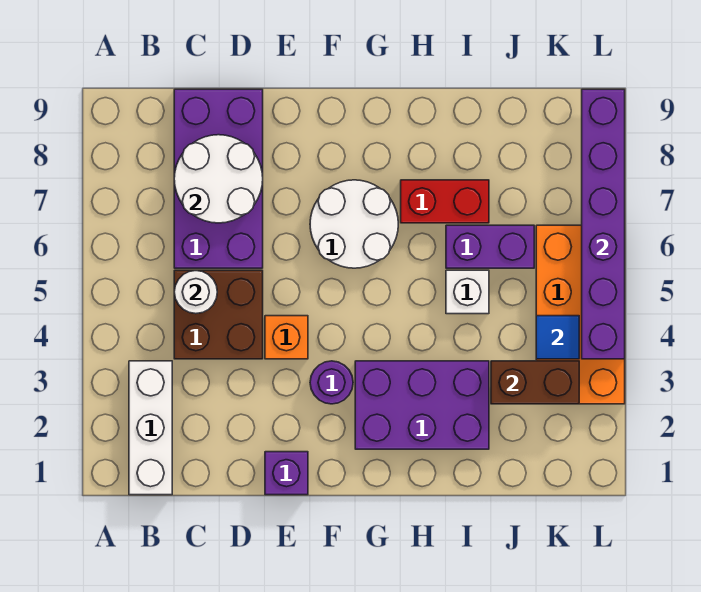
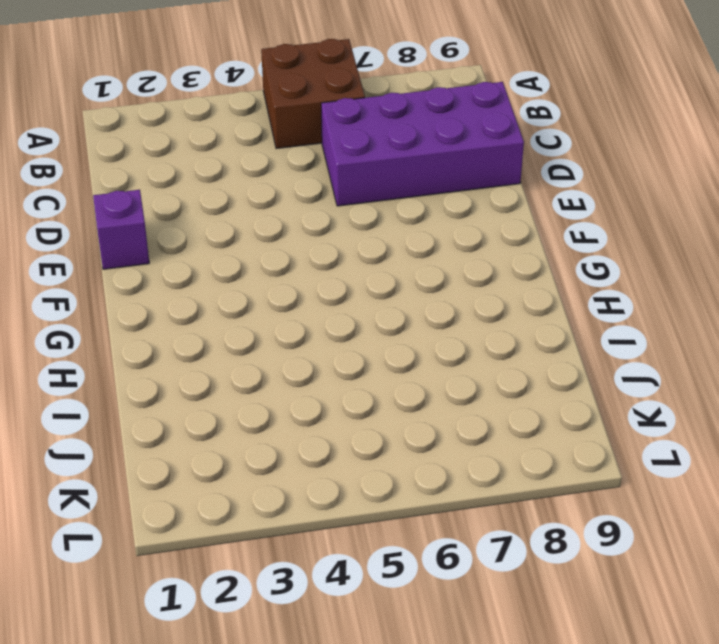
brown brick A5:B6 level 1 -> brown brick C4:D5 level 1
none -> white brick B1:B3 level 1
none -> orange brick E4 level 1
none -> purple round brick F3 level 1

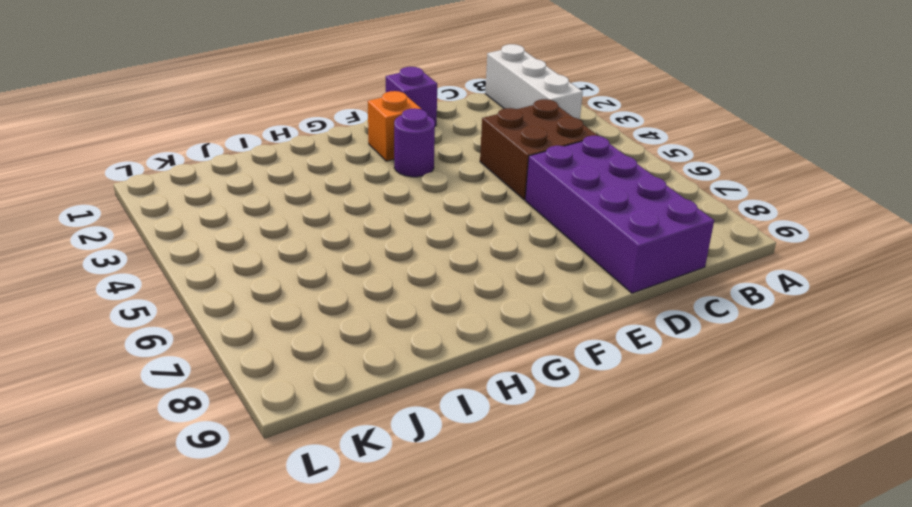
orange brick F2 level 1 -> orange brick E4 level 1
none -> white round brick F6:G7 level 1
none -> purple brick G2:I3 level 1
none -> red brick H7:I7 level 1

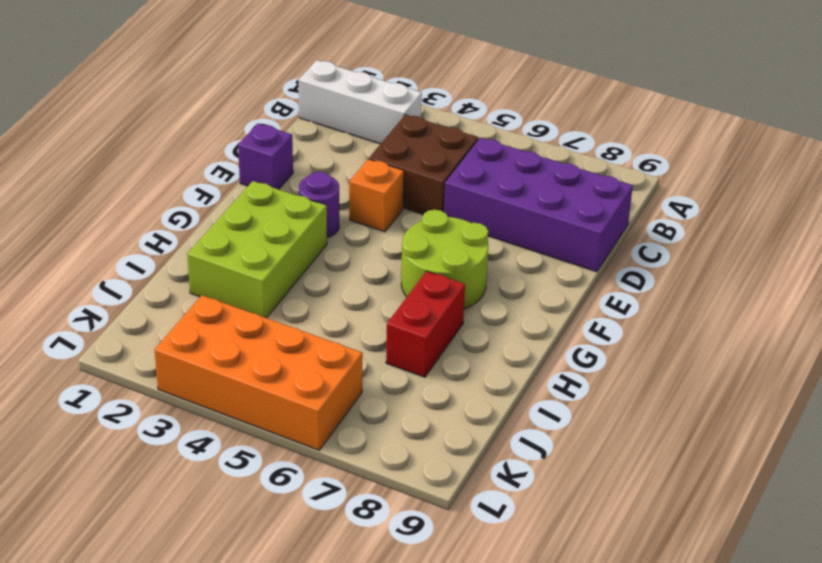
lime round brick F6:G7 level 1 -> white round brick F6:G7 level 1
lime brick G2:I3 level 1 -> purple brick G2:I3 level 1
none -> white brick I5 level 1
none -> purple brick I6:J6 level 1
none -> white round brick C5 level 2

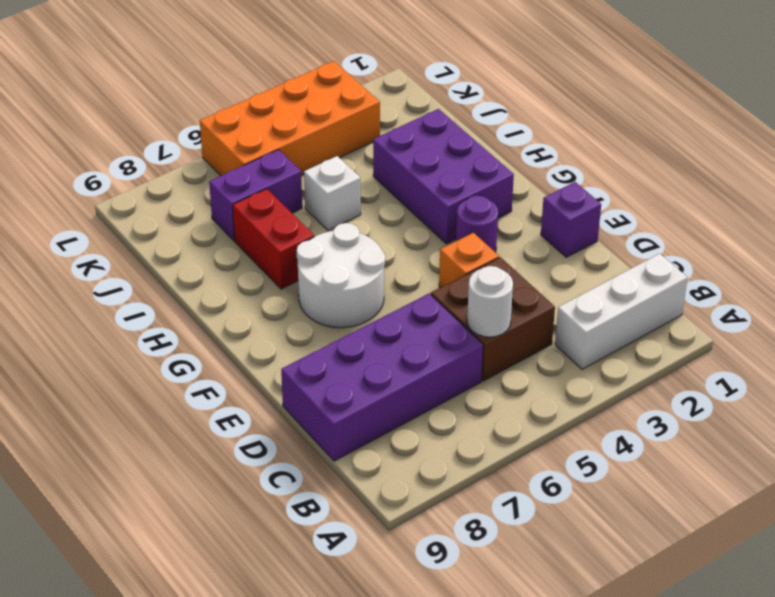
purple brick J6:J7 level 1 -> purple brick I6:J6 level 1
none -> white round brick C7:D8 level 2
none -> brown brick J3:K3 level 2
none -> blue tile K4 level 2

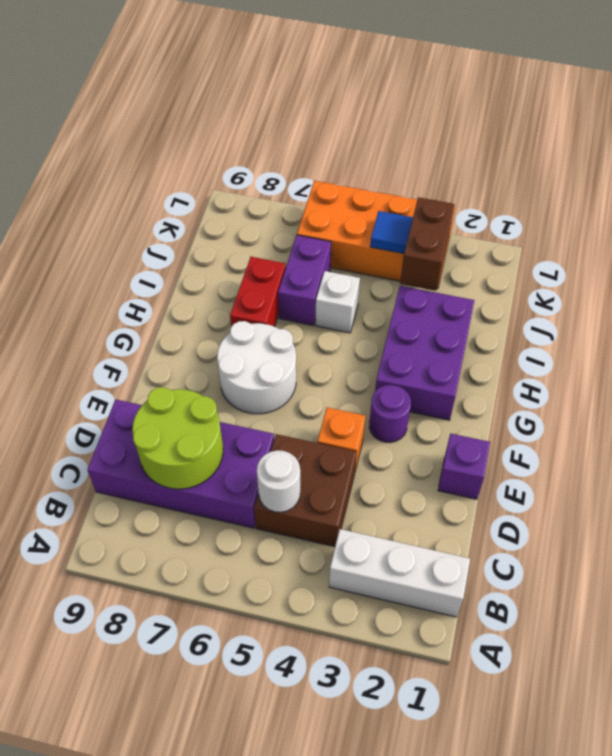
lime round brick C7:D8 level 2 -> white round brick C7:D8 level 2
none -> purple brick L4:L9 level 2

